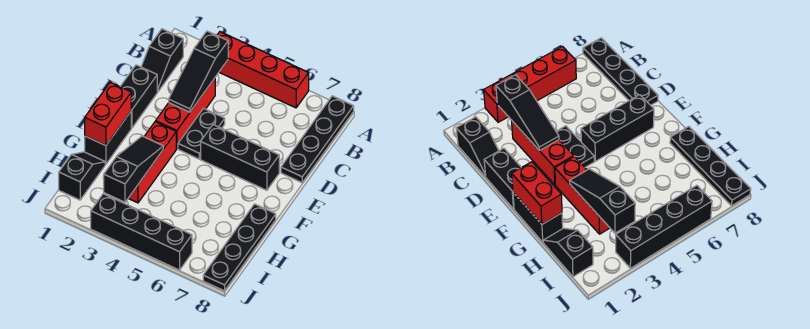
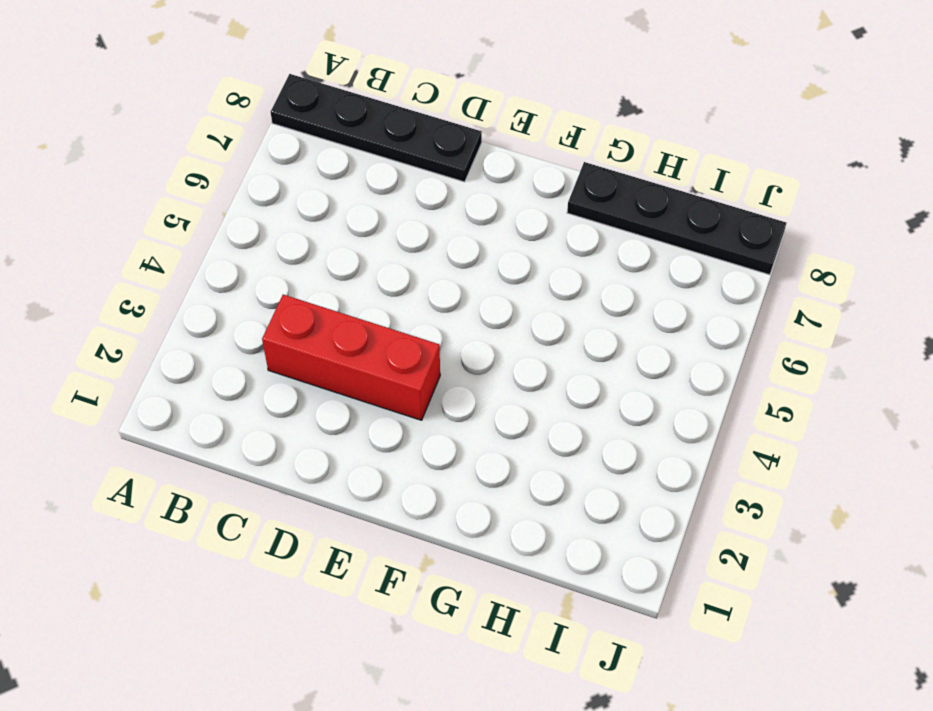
none -> red brick A3:A6 level 1
none -> black slope B1:C1 level 1 top B
none -> black brick D1:E1 level 1

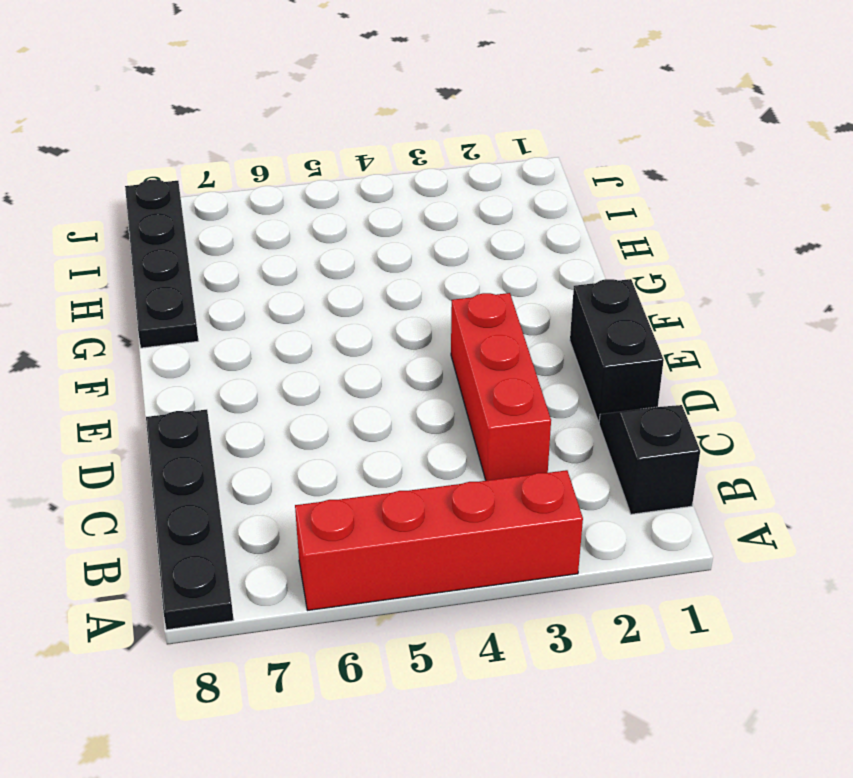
none -> black plate D4:E4 level 1
none -> black brick E5:E7 level 1
none -> black brick F1:G1 level 1

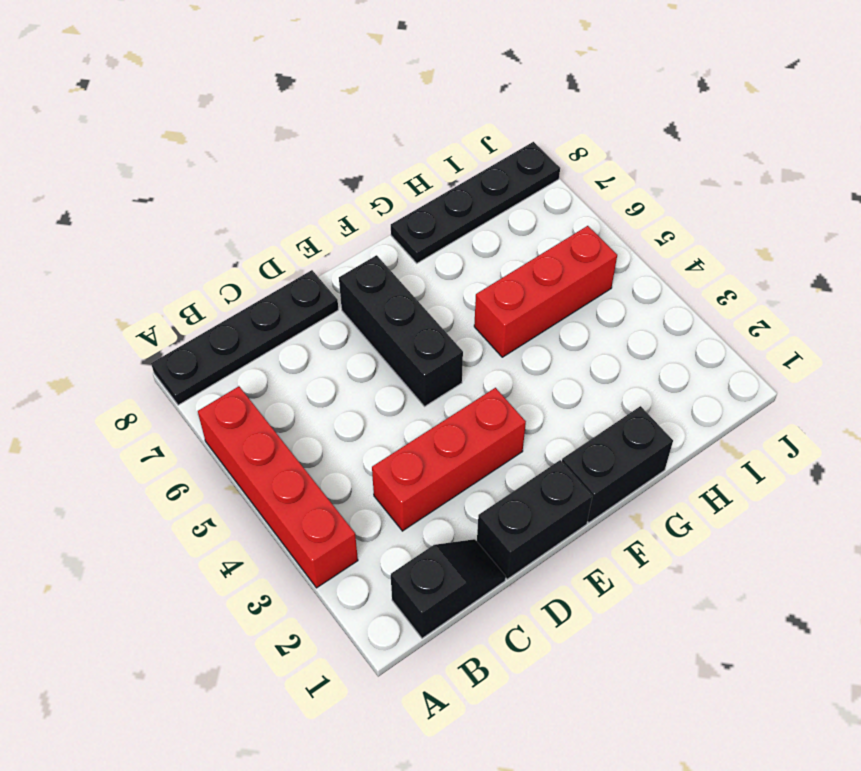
red brick G5:I5 level 1 -> red brick F3:H3 level 1
none -> black plate D4:E4 level 1
none -> black slope H1:I1 level 1 top I
none -> black brick J3:J6 level 1

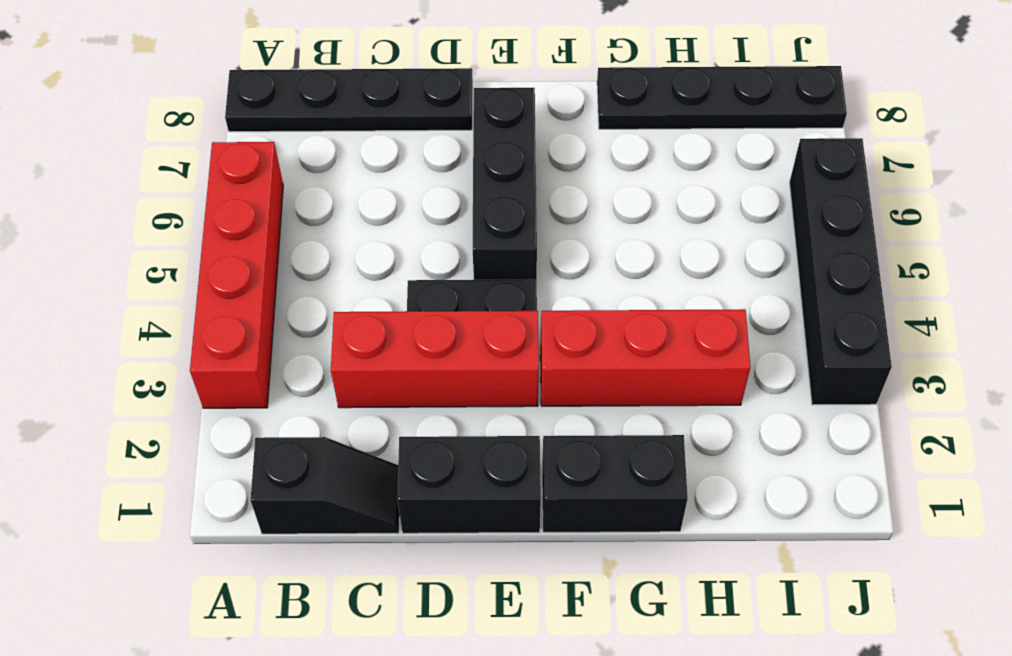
none -> black slope H1:I1 level 1 top I
none -> black slope B3:D3 level 2 top B
none -> red brick F1:G1 level 2

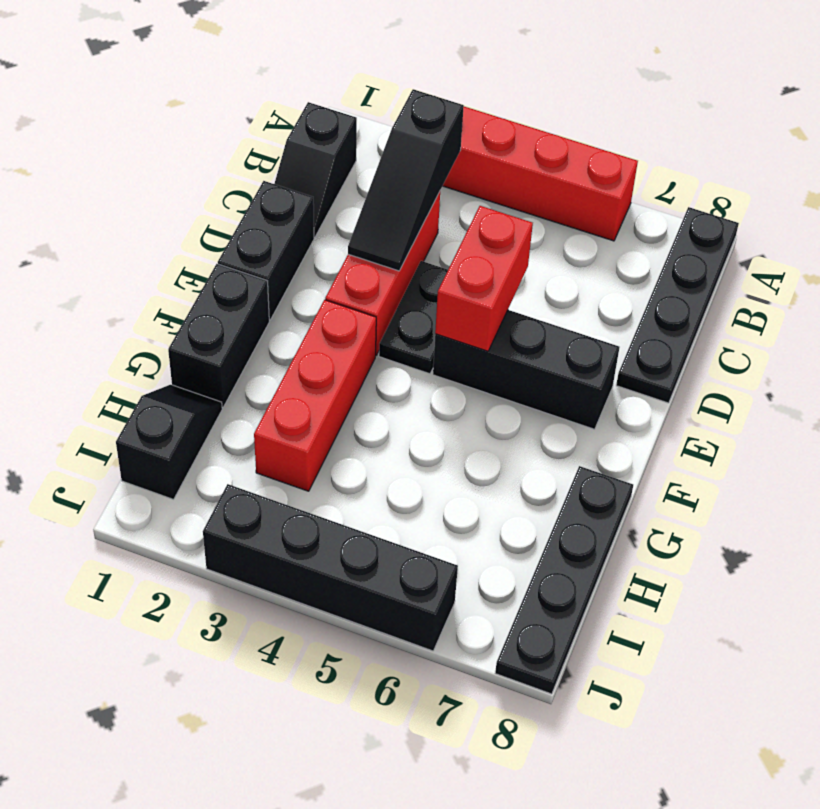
red brick D5:E5 level 2 -> red brick F1:G1 level 2
none -> black slope G3:I3 level 2 top I

